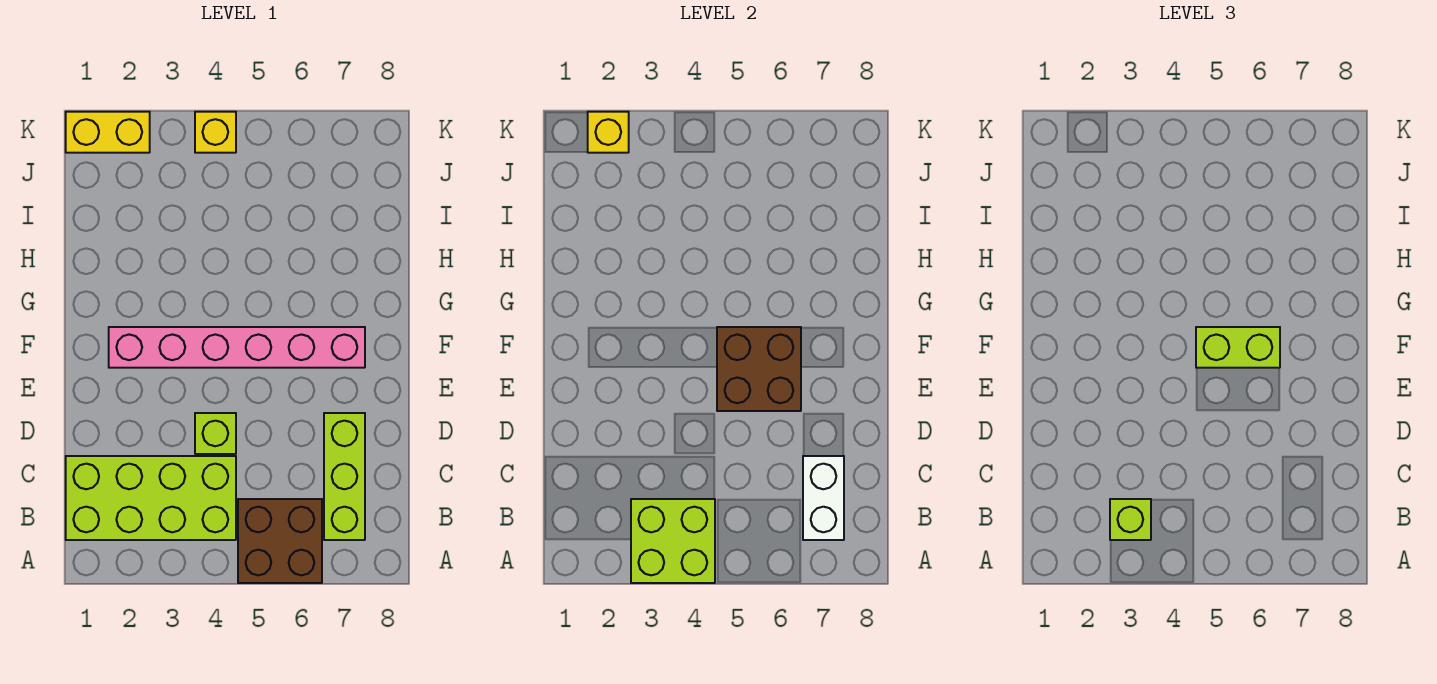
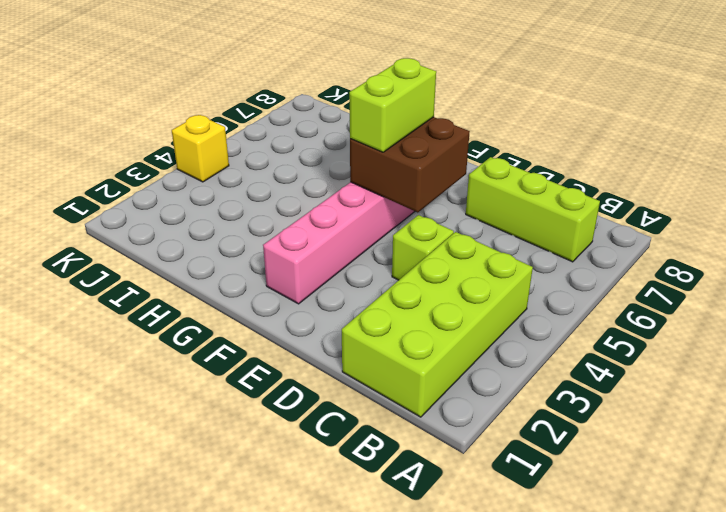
none -> brown brick A5:B6 level 1
none -> yellow brick K1:K2 level 1
none -> lime brick A3:B4 level 2

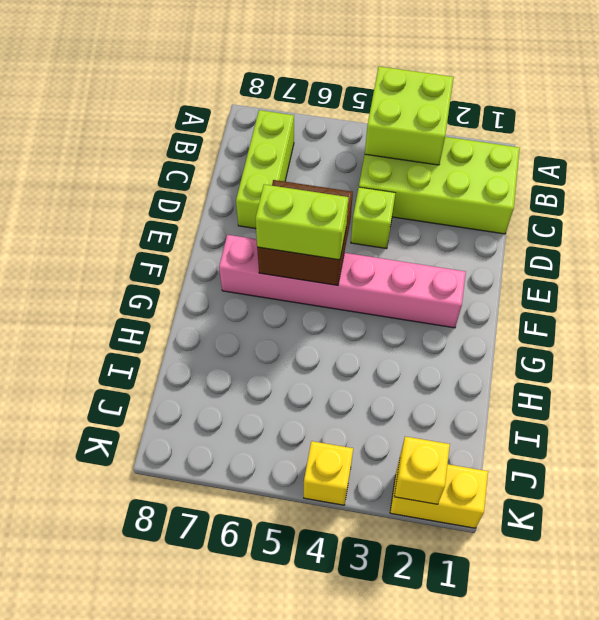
none -> brown brick A5:B6 level 1
none -> white brick B7:C7 level 2
none -> lime brick B3 level 3

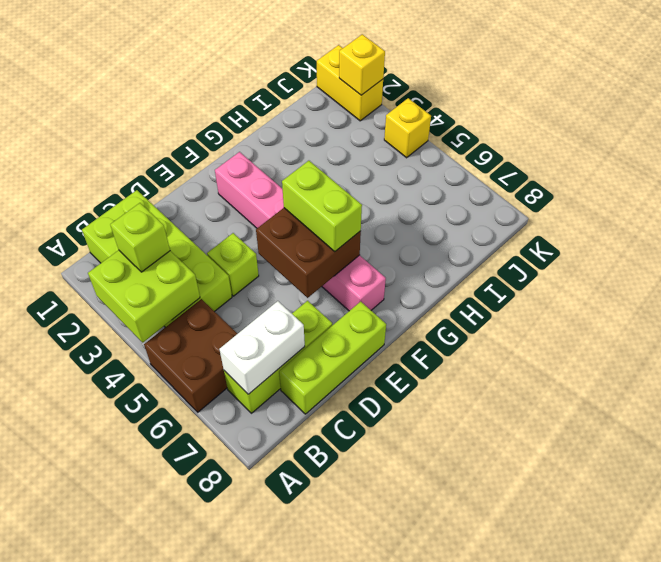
lime brick C8:E8 level 1 -> none

